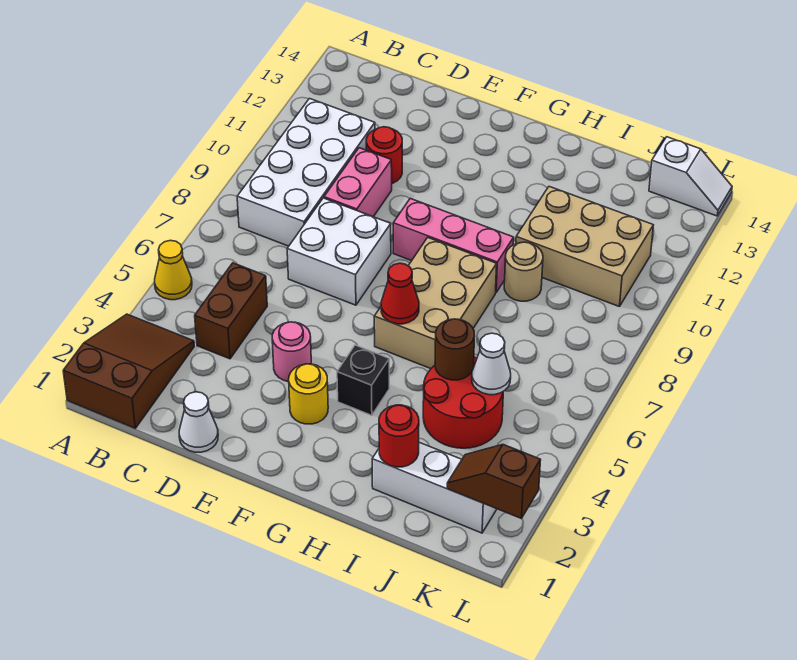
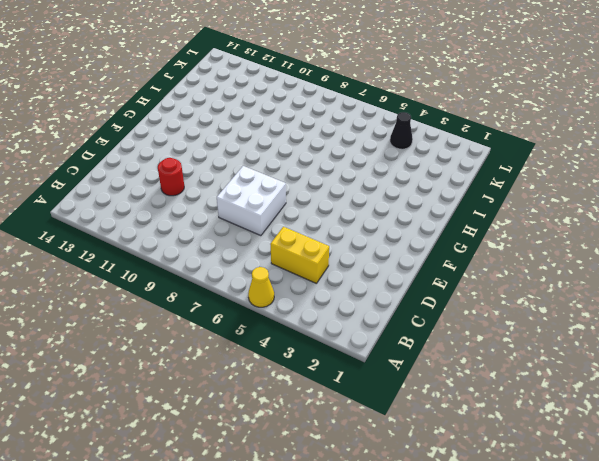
yellow brick C4:C5 level 1 -> brown brick C4:C5 level 1
black cone K4 level 1 -> none
none -> brown slope A1:B3 level 1 top 1
none -> white brick B8:C11 level 1
none -> white cone D1 level 1

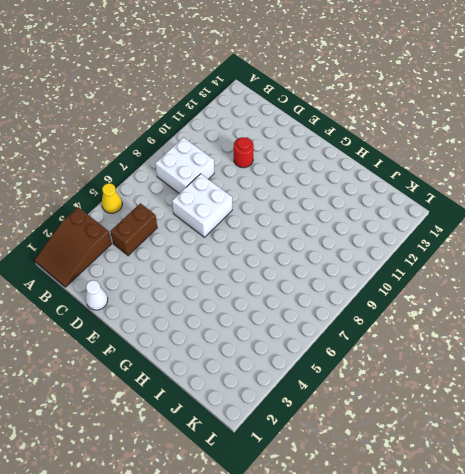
brown slope A1:B3 level 1 top 3 -> brown slope A1:B3 level 1 top 1
white brick B8:C9 level 1 -> white brick B8:C11 level 1
none -> pink brick D9:D10 level 1
none -> pink round brick E4 level 1
none -> yellow round brick F3 level 1

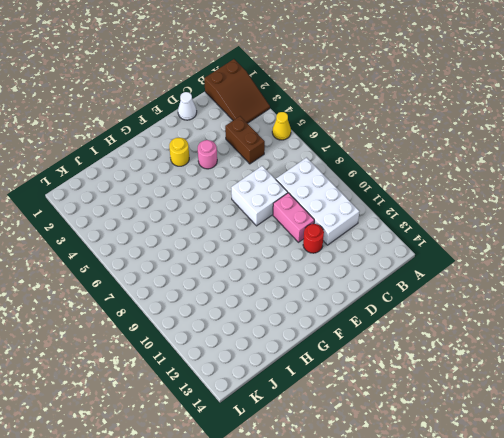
none -> pink brick F9:H9 level 1
none -> black brick G4 level 1
none -> tan brick G6:H8 level 1

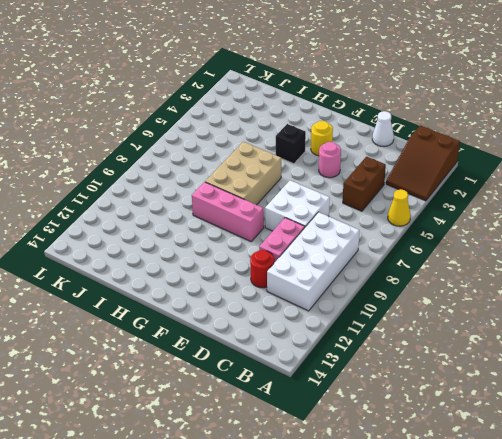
none -> white brick I2:K2 level 1
none -> red round brick I4:J5 level 1
none -> tan round brick I9 level 1

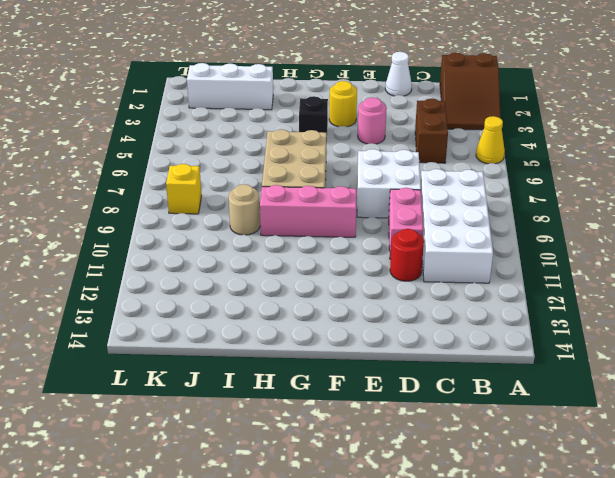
yellow brick K8 level 1 -> none
none -> red round brick I4:J5 level 1
none -> tan brick I10:K11 level 1
none -> white slope K14:L14 level 1 top K

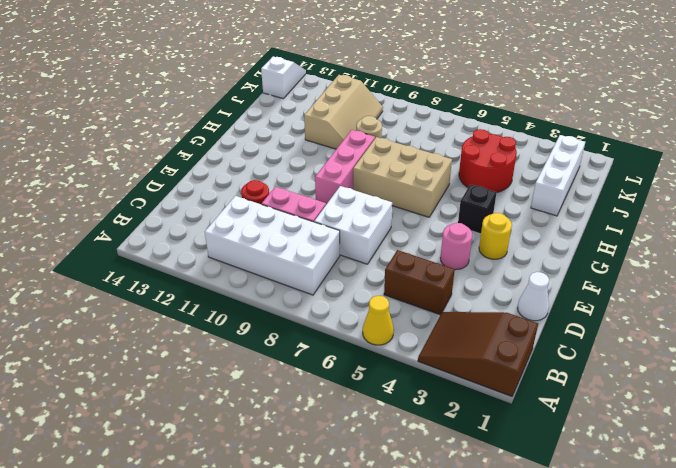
tan slope I10:K11 level 1 top 11 -> tan brick I10:K11 level 1
none -> red cone G6 level 2
none -> red round brick I2 level 2
none -> brown round brick I5 level 2

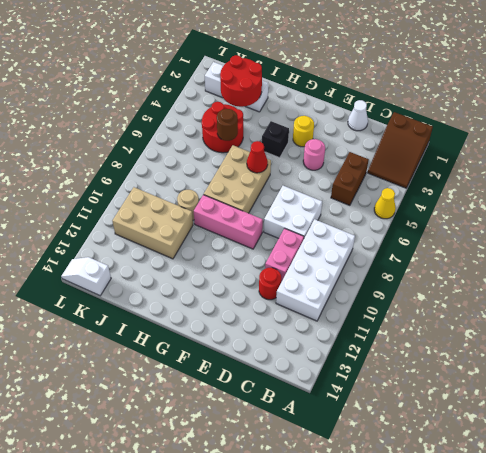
red round brick I2:J3 level 2 -> red round brick I2 level 2
none -> white cone J5 level 2
none -> brown slope K2:L2 level 2 top L

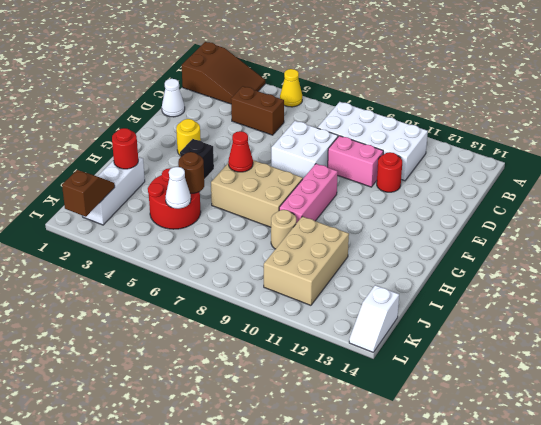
none -> pink round brick E4 level 1

